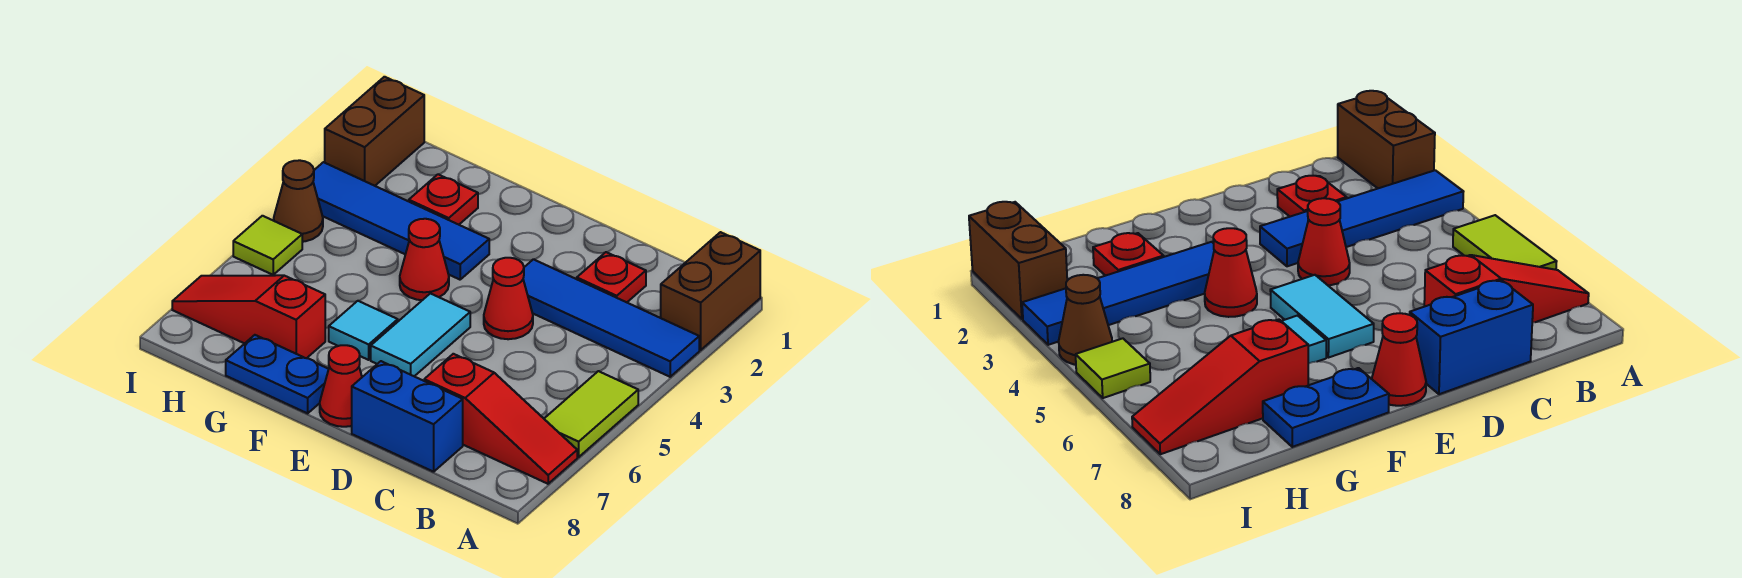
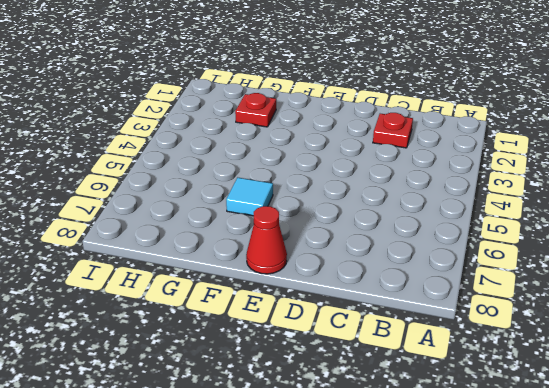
none -> brown brick A1:A2 level 1
none -> blue tile A3:D3 level 1
none -> lime tile A5:A6 level 1

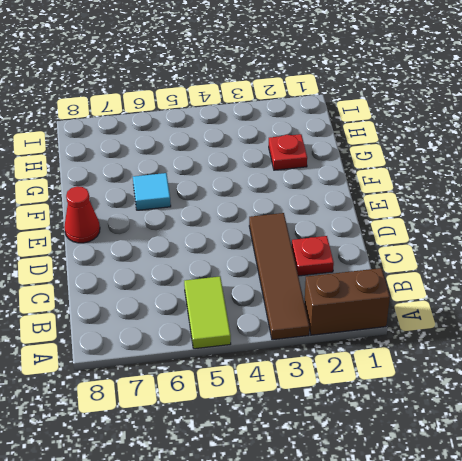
brown tile A3:D3 level 1 -> blue tile A3:D3 level 1
lime tile A5:B5 level 1 -> lime tile A5:A6 level 1
none -> red slope A7:C7 level 1 top C
none -> blue brick C8:D8 level 1
none -> red cone D4 level 1

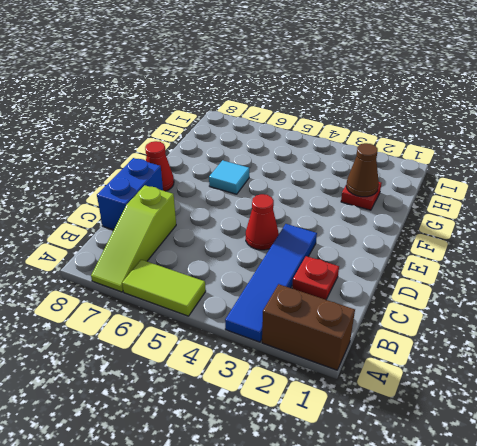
lime slope A7:C7 level 1 top C -> red slope A7:C7 level 1 top C
brown cone G2 level 2 -> brown cone I4 level 1
none -> cyan tile E5:E6 level 1
none -> blue tile F3:I3 level 1
none -> red cone F4 level 1

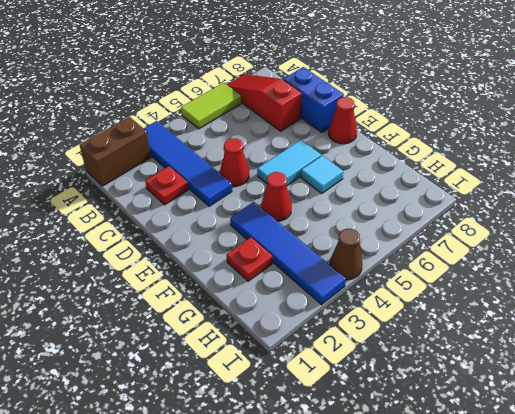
none -> blue plate F8:G8 level 1
none -> red slope G7:I7 level 1 top G
none -> brown brick I1:I2 level 1

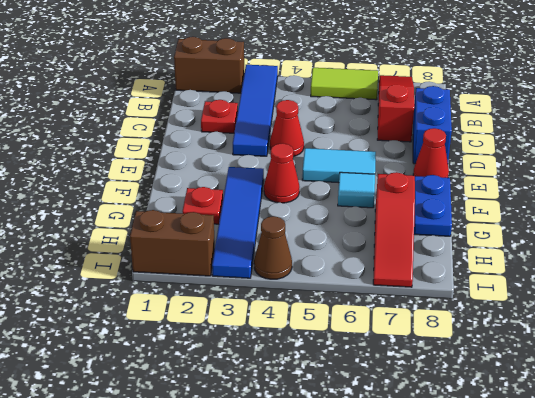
none -> lime tile I5 level 1

